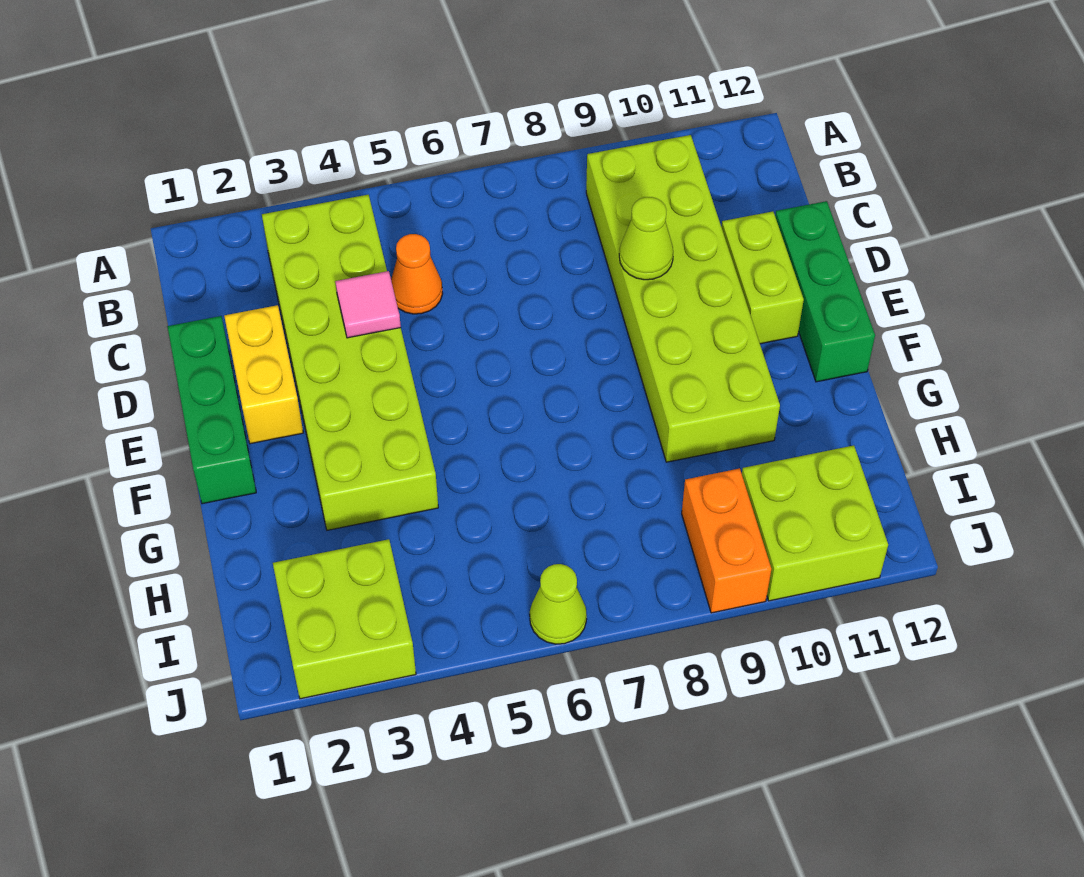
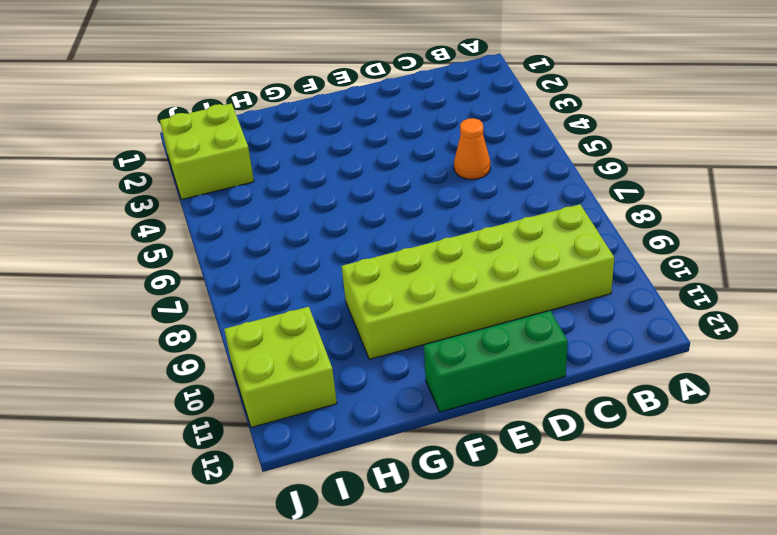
none -> lime brick B3:G4 level 1
none -> green brick D1:F1 level 1
none -> yellow brick D2:E2 level 1

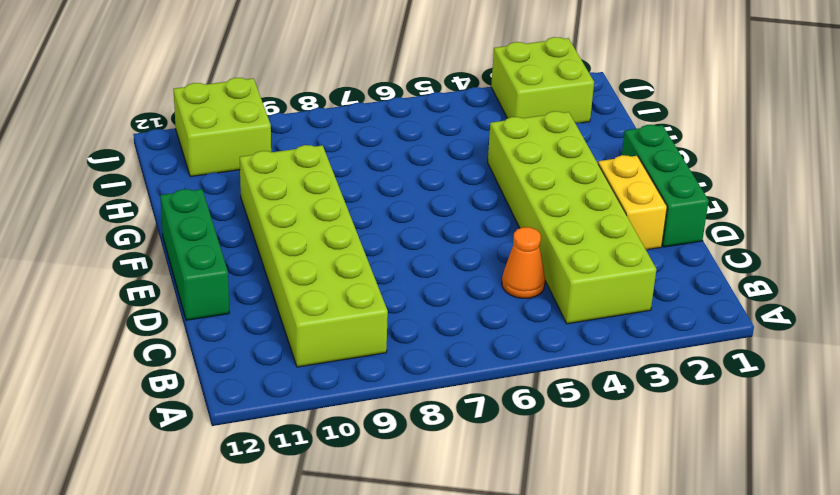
none -> lime brick D11:E11 level 1
none -> orange brick I9:J9 level 1
none -> lime cone J6 level 1

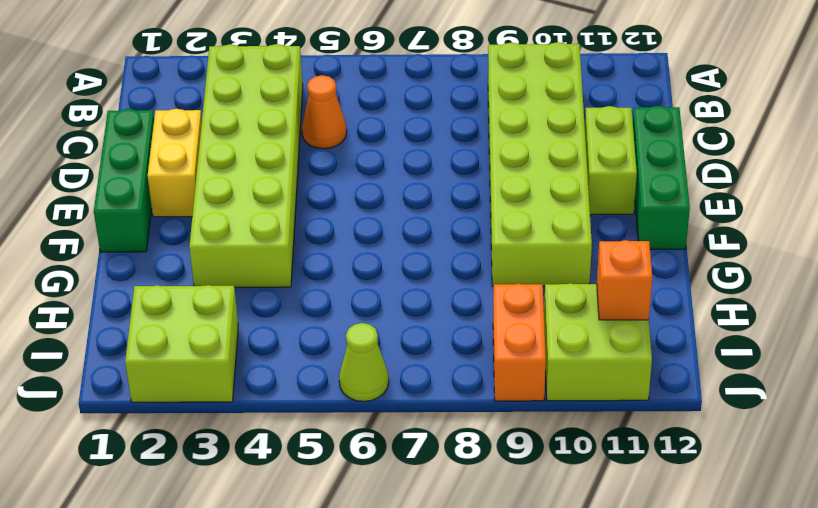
orange brick I11 level 2 -> none
none -> pink tile D4 level 2
none -> lime cone D9 level 2

